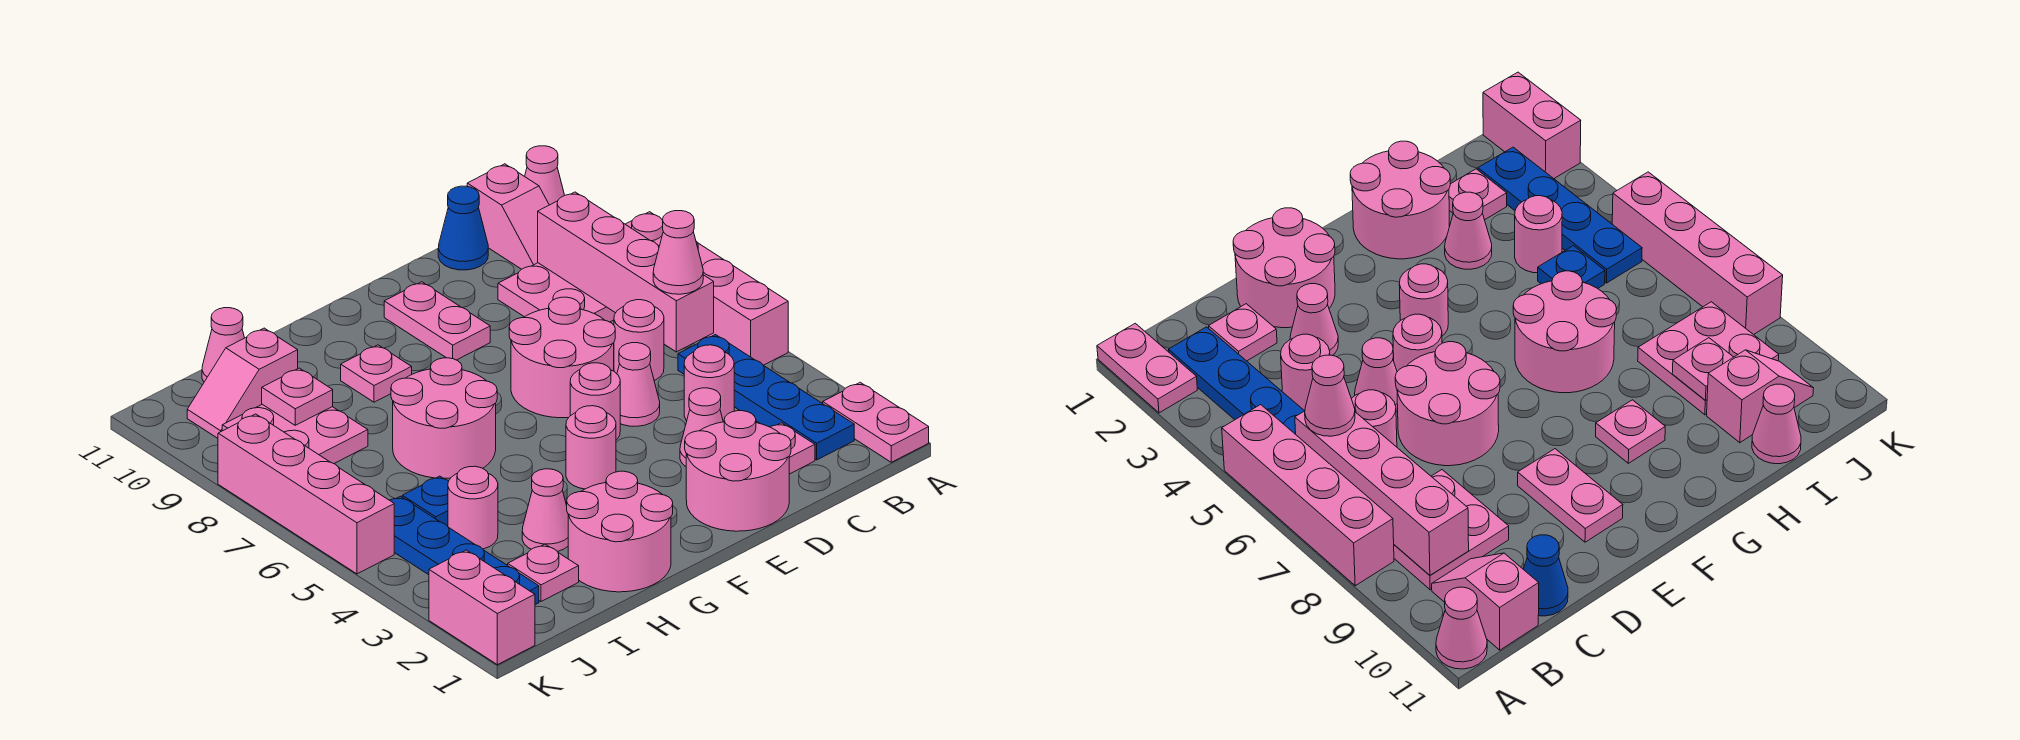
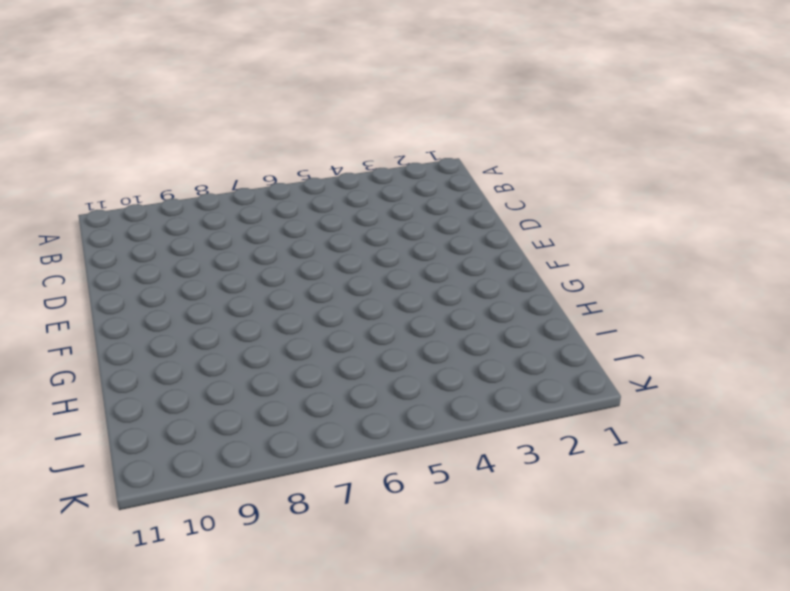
none -> pink plate A1:A2 level 1
none -> pink brick A5:A8 level 1
none -> pink cone A11 level 1
none -> blue plate B2:B5 level 1

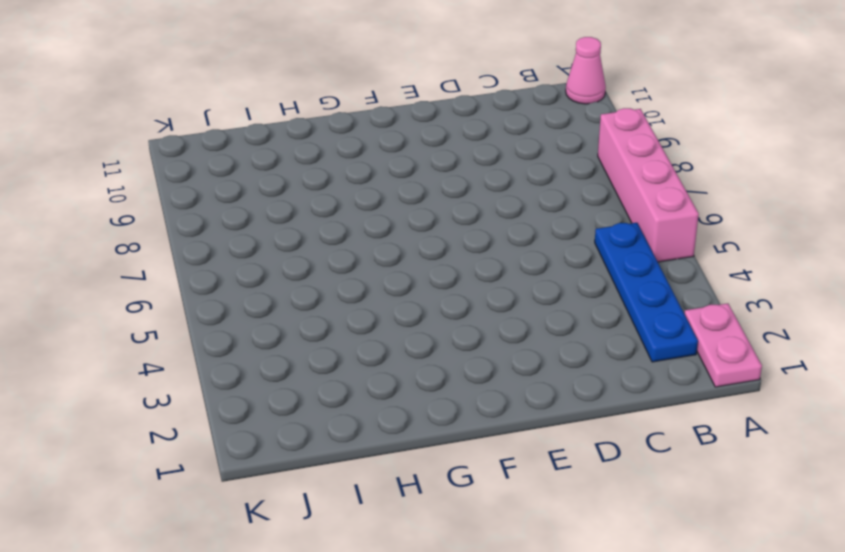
none -> pink plate B8:C9 level 1
none -> pink slope B10:B11 level 1 top 11
none -> pink plate C2 level 1
none -> pink round brick C4 level 1

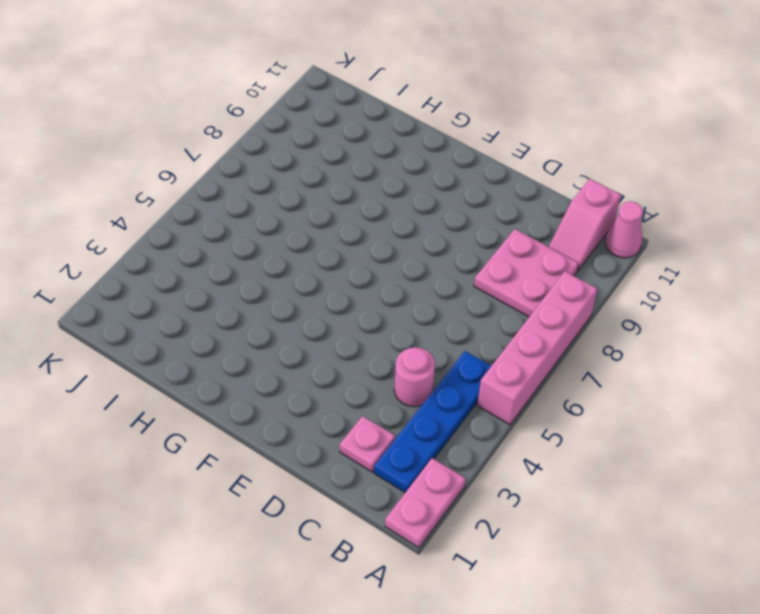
none -> pink round brick C6 level 1
none -> blue cone C11 level 1
none -> pink round brick D1:E2 level 1
none -> pink cone D3 level 1

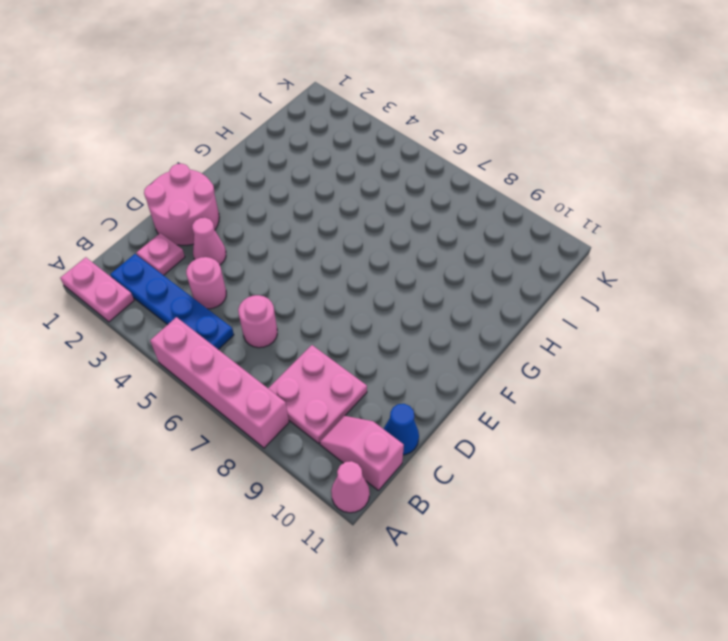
none -> pink cone D5 level 1
none -> pink round brick D6:E7 level 1
none -> pink round brick E5 level 1
none -> pink plate E9:E10 level 1

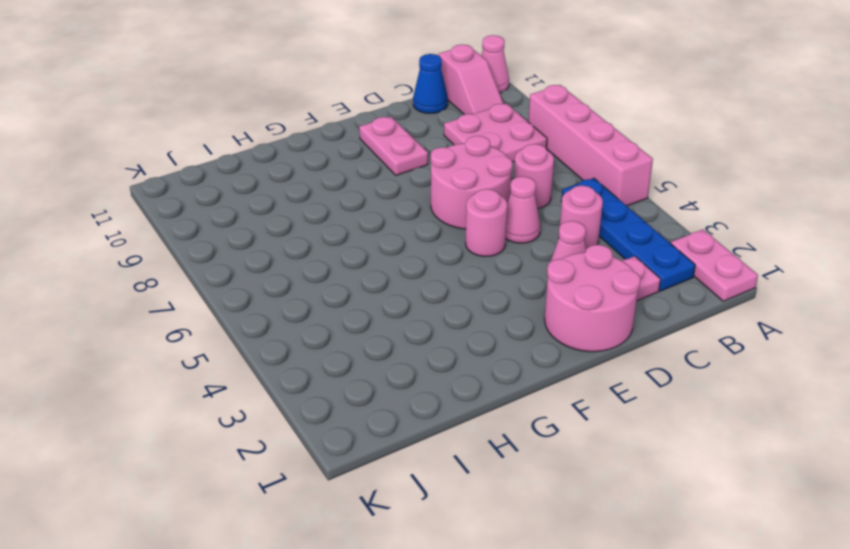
none -> pink round brick F4 level 1
none -> pink round brick G1:H2 level 1
none -> pink round brick G6:H7 level 1
none -> pink plate G9 level 1

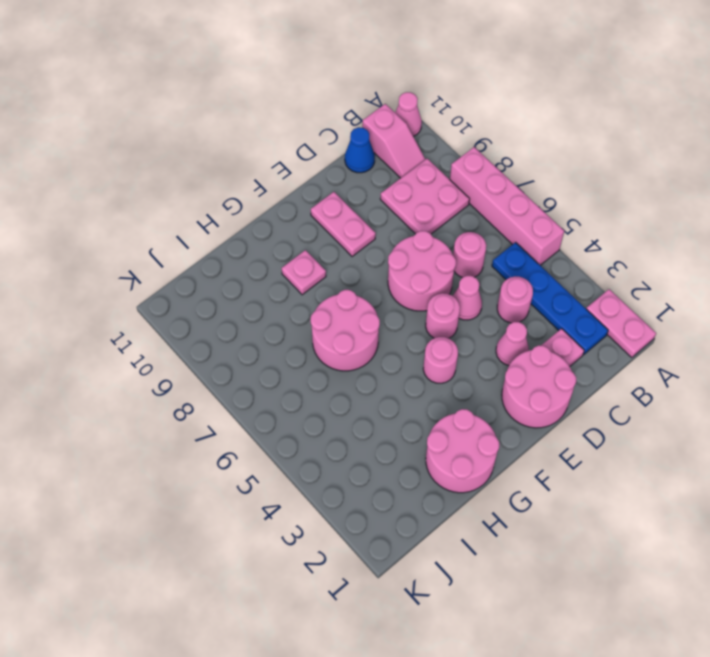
none -> pink cone H3 level 1
none -> pink plate I2 level 1
none -> pink round brick I4 level 1
none -> blue plate I5 level 1

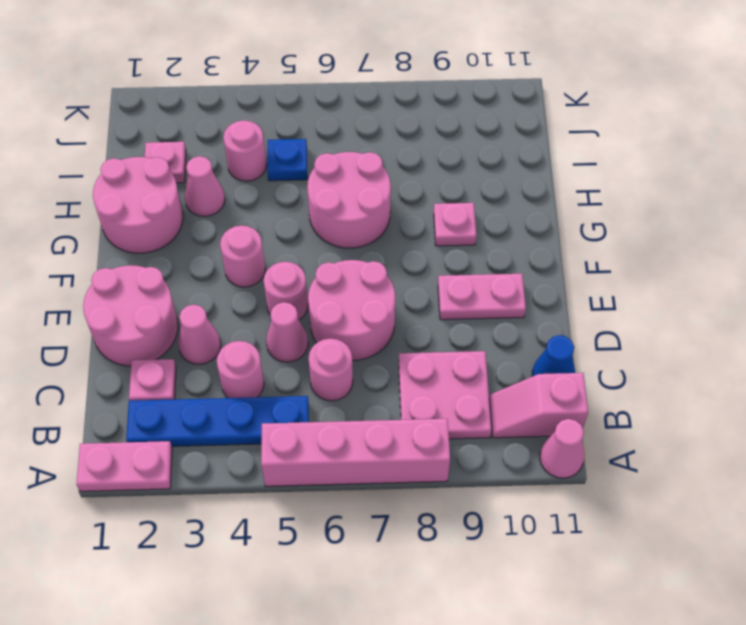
none -> pink plate I8:J9 level 1
none -> pink slope I10:J10 level 1 top I
none -> pink cone I11 level 1
none -> blue plate J2:J5 level 1

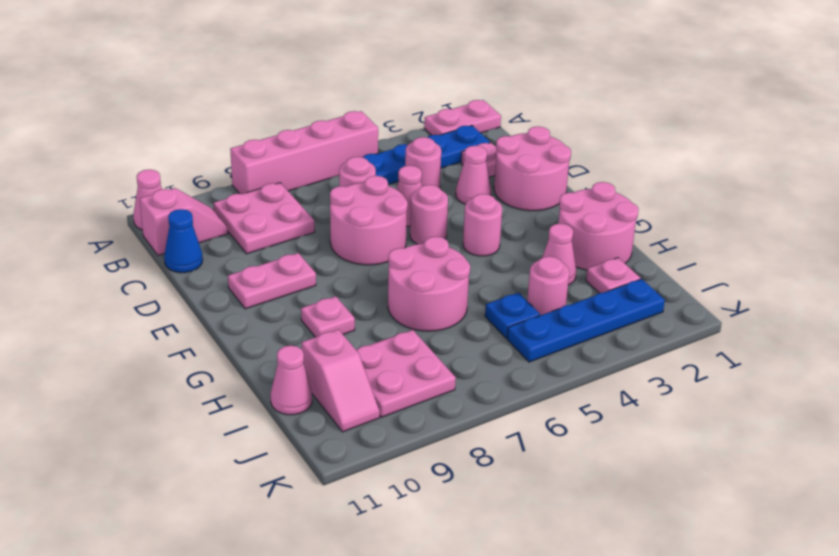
none -> pink brick K1:K2 level 1
none -> pink brick K5:K8 level 1
none -> pink brick B6:B9 level 2
none -> pink plate I9 level 2

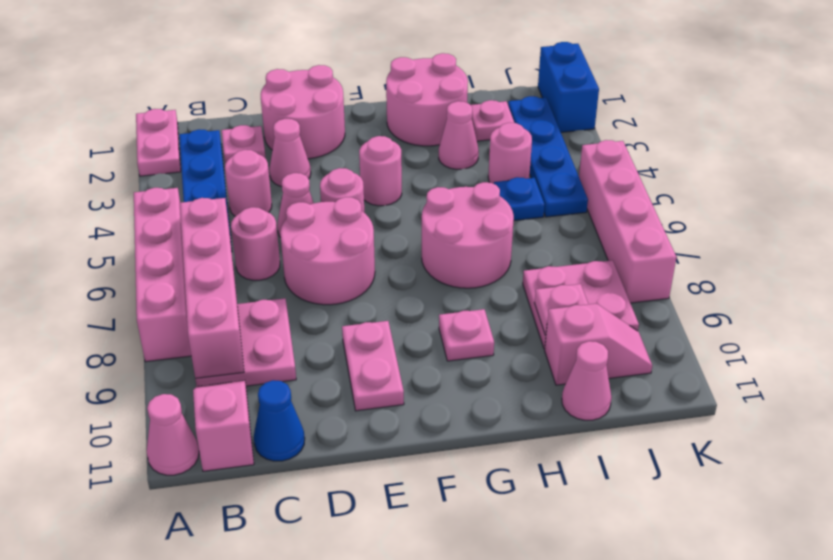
blue brick K1:K2 level 1 -> pink brick K1:K2 level 1
none -> pink cone B6 level 3

